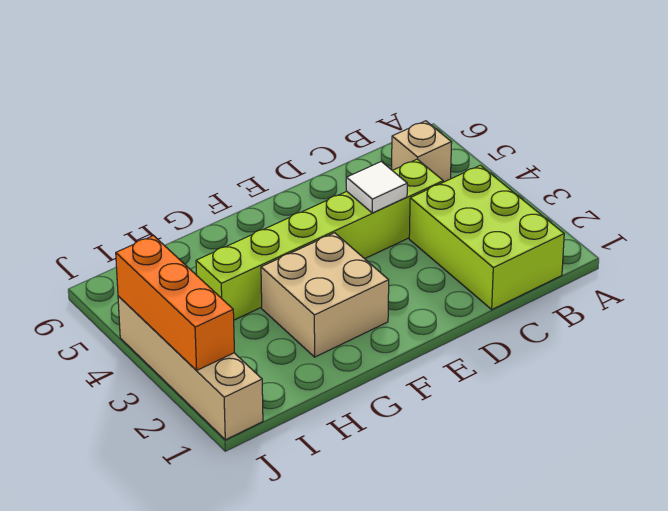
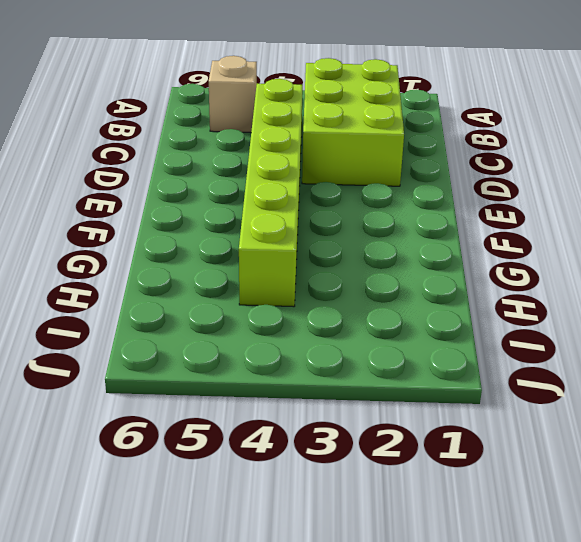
lime brick B2:D3 level 1 -> lime brick B1:C3 level 1
none -> tan brick F2:G3 level 1
none -> tan brick J1:J4 level 1

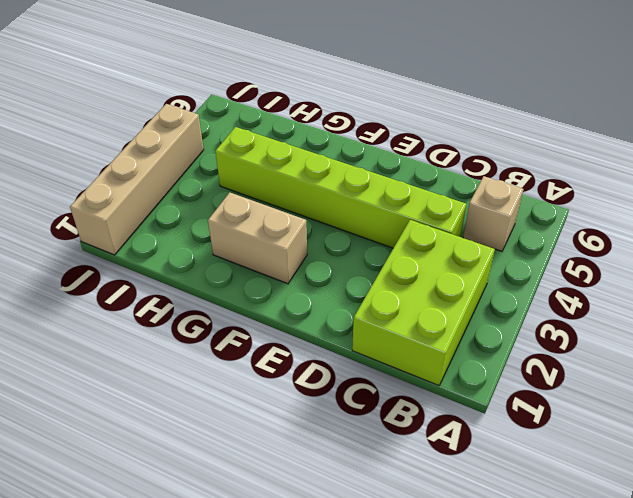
tan brick F2:G2 level 1 -> tan brick F2:G3 level 1
none -> white tile D4 level 2
none -> orange brick J2:J4 level 2

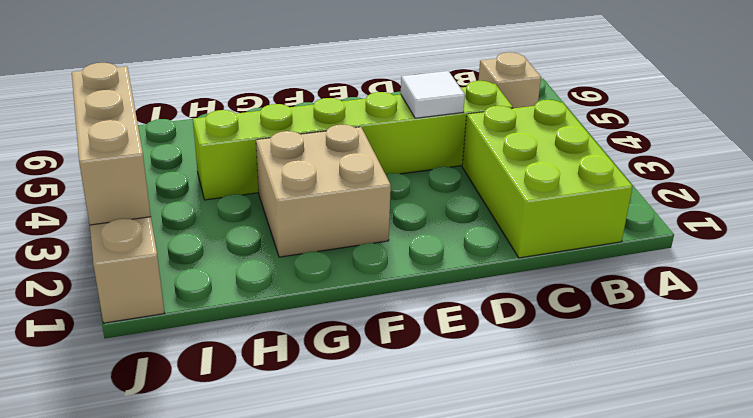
tan brick J2:J4 level 2 -> orange brick J2:J4 level 2

